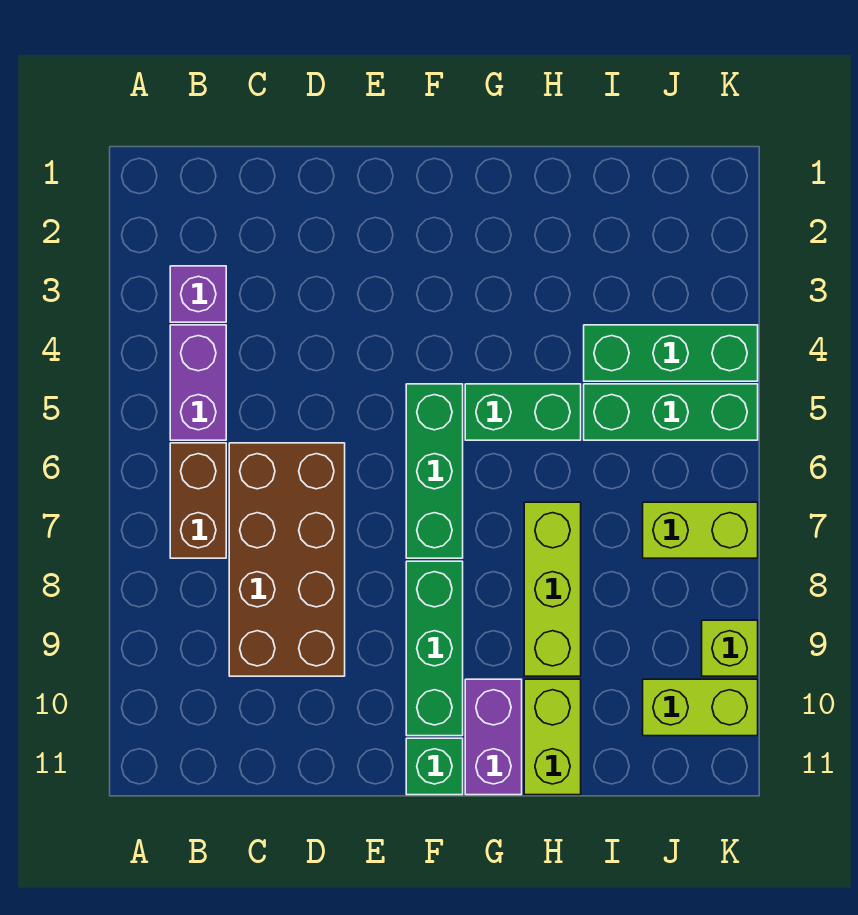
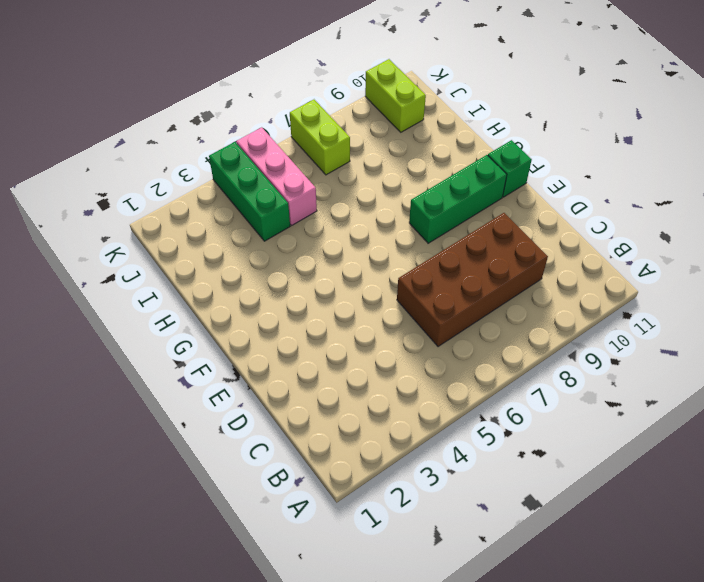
pink brick I5:K5 level 1 -> green brick I5:K5 level 1
none -> purple brick B3 level 1
none -> purple brick B4:B5 level 1
none -> brown brick B6:B7 level 1

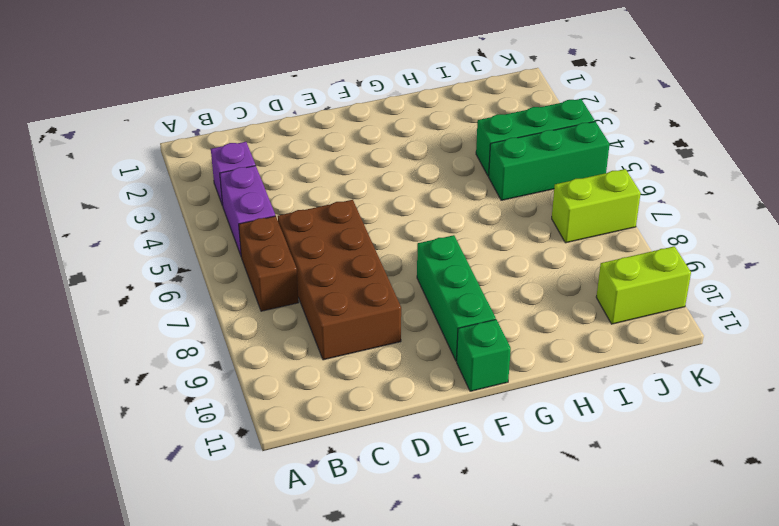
none -> green brick F5:F7 level 1
none -> green brick G5:H5 level 1
none -> purple brick G10:G11 level 1

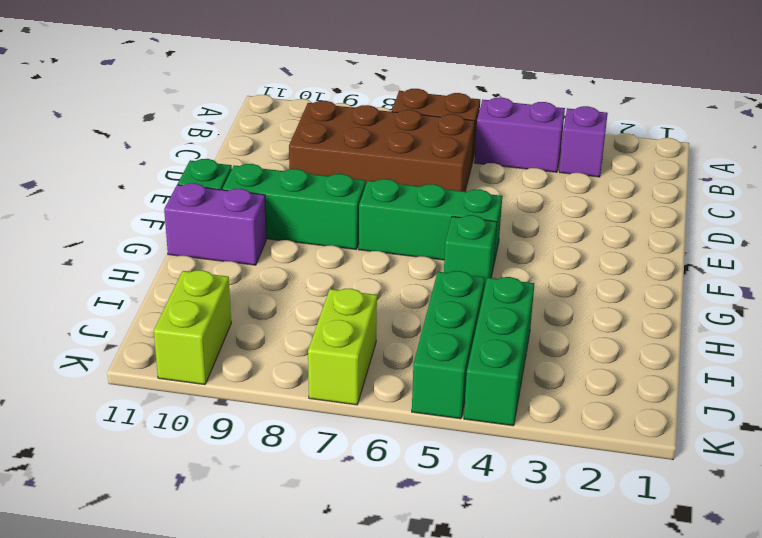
green brick G5 level 1 -> green brick G5:H5 level 1
none -> lime brick H7:H9 level 1
none -> lime brick H10:H11 level 1
none -> lime brick K9 level 1

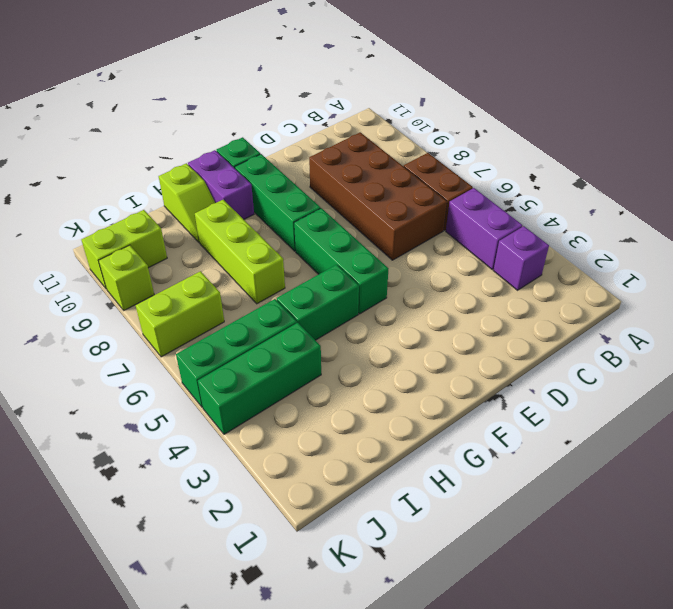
lime slope H10:H11 level 1 top 11 -> lime brick H10:H11 level 1

